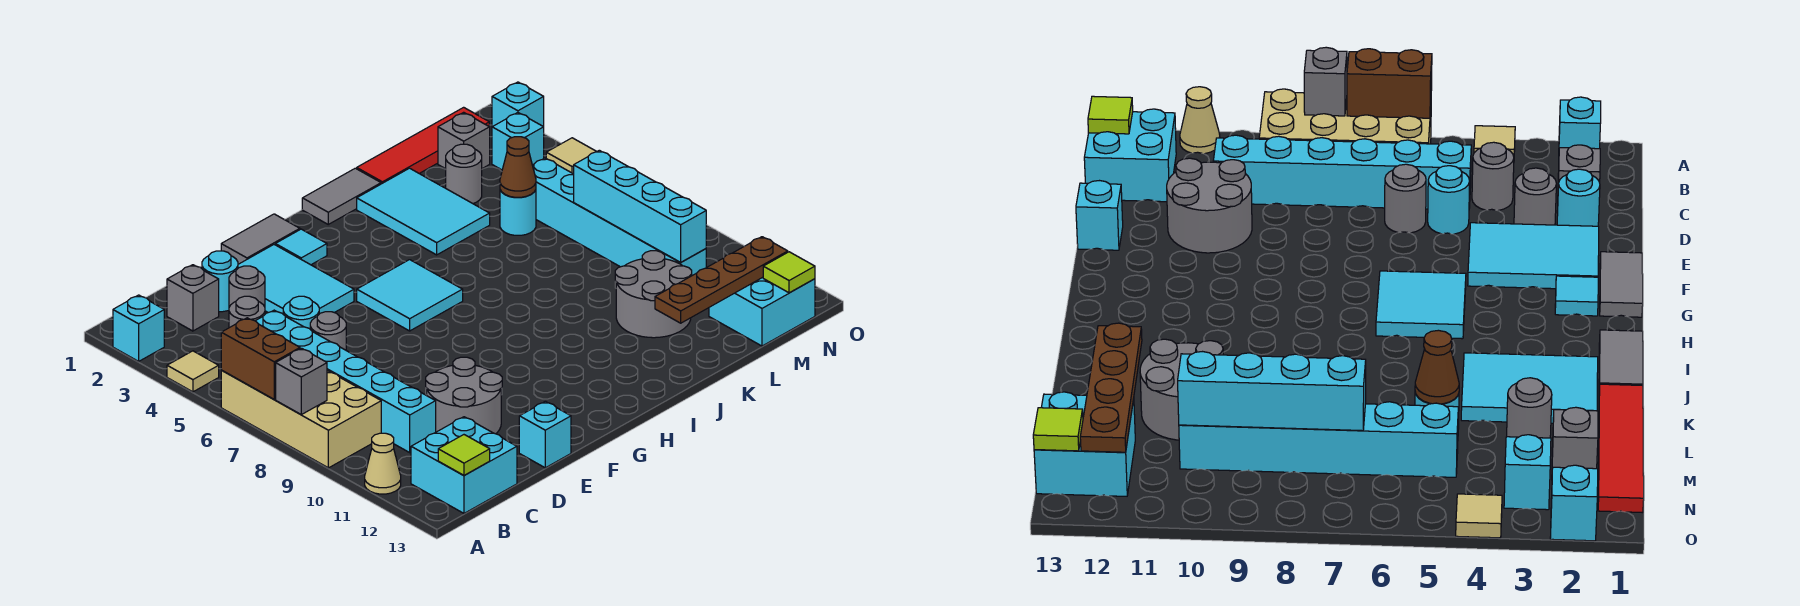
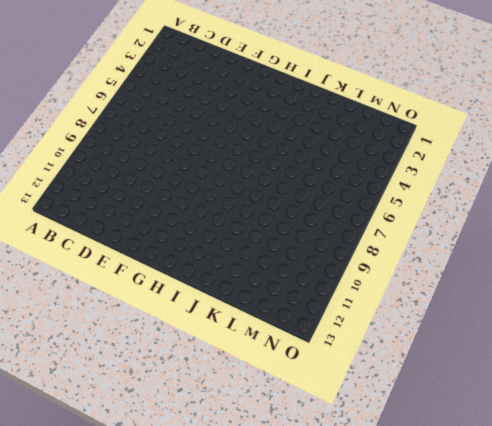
none -> cyan brick A2 level 1
none -> tan tile A4 level 1
none -> tan brick A6:B9 level 1
none -> tan cone A11 level 1

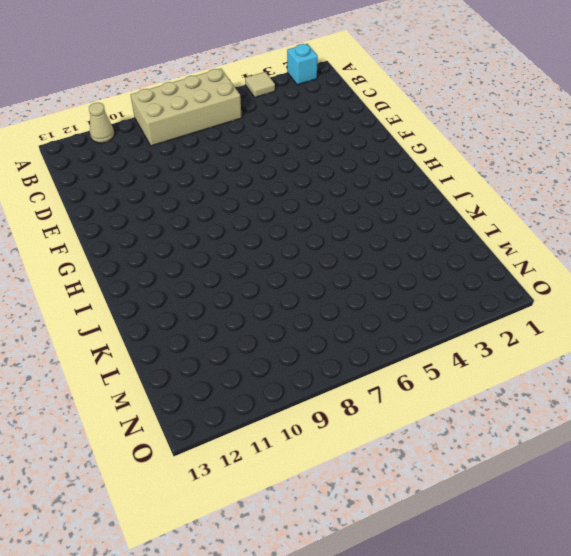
none -> cyan brick B12:C13 level 1
none -> grey brick C2 level 1
none -> grey round brick C4 level 1
none -> cyan brick C5:C10 level 1

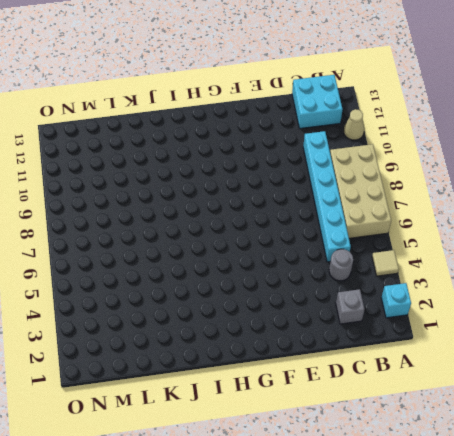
none -> cyan round brick D2 level 1
none -> grey round brick D3 level 1
none -> cyan round brick D5 level 1
none -> grey round brick D6 level 1

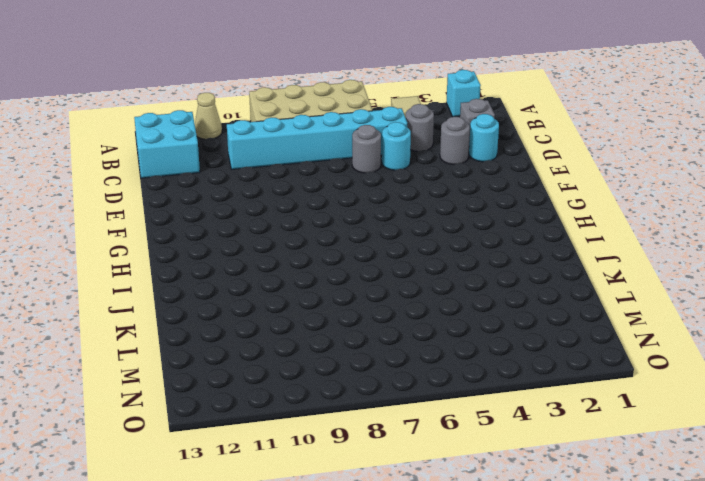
none -> grey round brick D10:E11 level 1
none -> cyan tile E2:F4 level 1
none -> cyan brick E13 level 1
none -> grey tile F1:G1 level 1

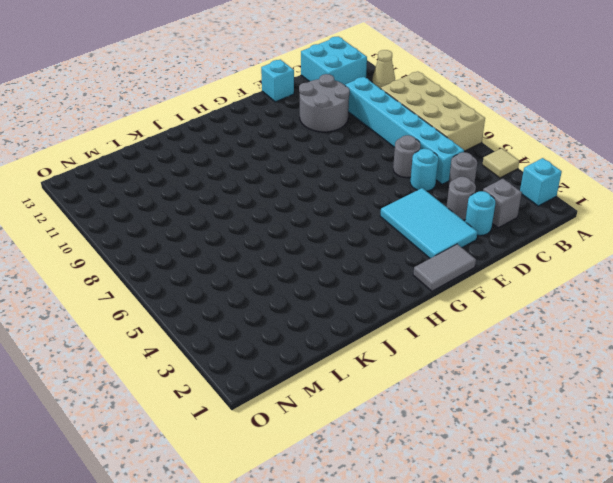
none -> cyan tile G2 level 1
none -> cyan tile G5:H6 level 1
none -> grey tile I1:J1 level 1
none -> cyan tile J2:K4 level 1

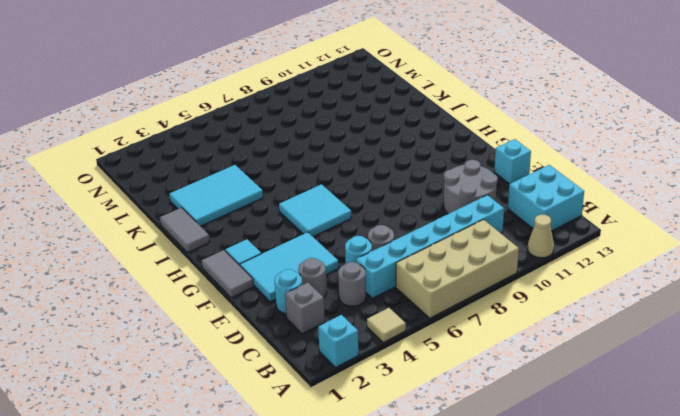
none -> red tile K1:N1 level 1
none -> grey round brick K10:L11 level 1
none -> grey round brick L3 level 1
none -> cyan round brick L5 level 1

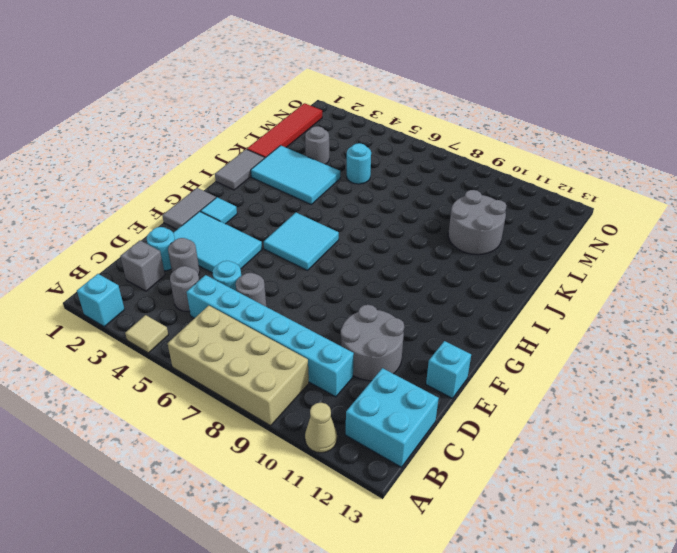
none -> grey brick M2 level 1
none -> cyan brick M5:M10 level 1
none -> cyan brick M12:N13 level 1
none -> cyan brick N3 level 1

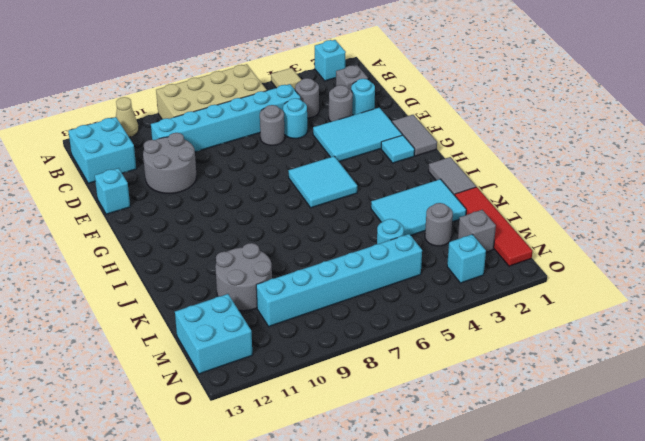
none -> cyan brick O2 level 1
none -> tan tile O4 level 1
none -> brown brick A6:A7 level 2
none -> grey brick A8 level 2

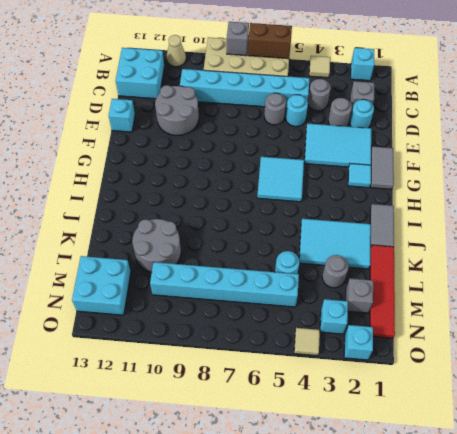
none -> lime tile B13 level 2
none -> brown plate K12:N12 level 2
none -> brown cone L5 level 2
none -> cyan brick M7:M10 level 2

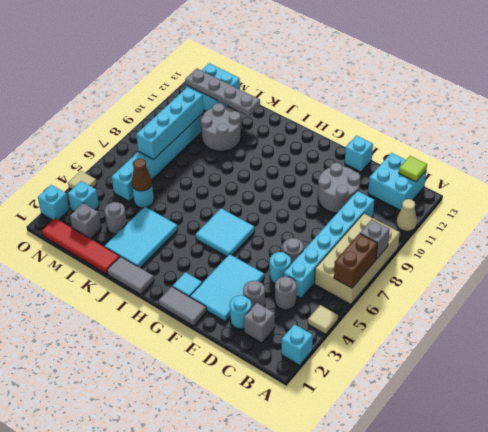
grey plate K12:N12 level 2 -> brown plate K12:N12 level 2
none -> lime tile N13 level 2

